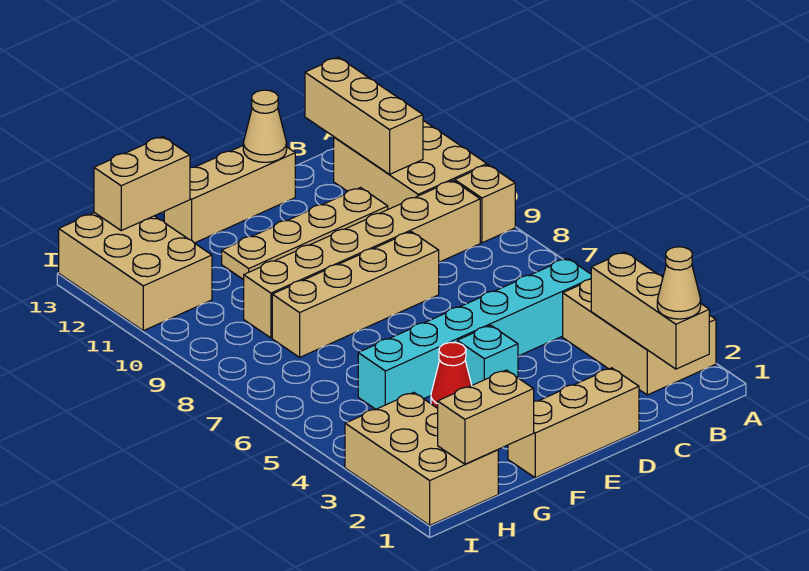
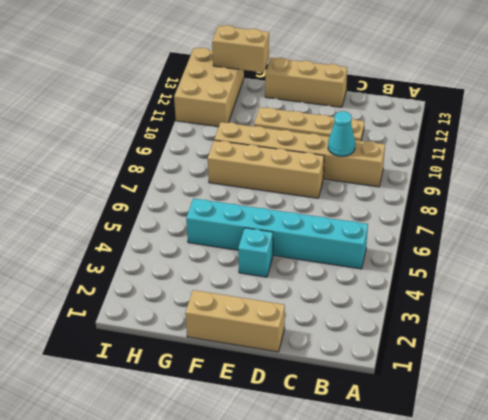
cyan cone C9 level 2 -> none
none -> tan brick A2:B4 level 1
none -> tan brick A9 level 1
none -> tan brick A10:B12 level 1

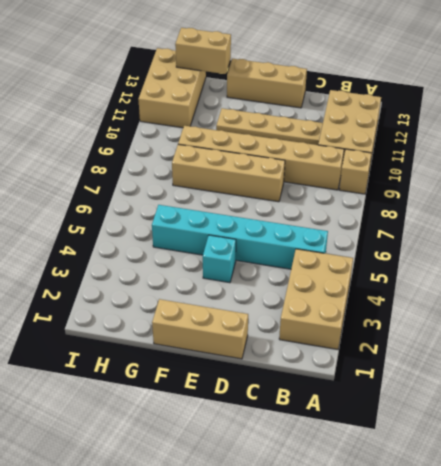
none -> red cone F4 level 1
none -> tan brick H1:I3 level 1
none -> tan brick B1:B3 level 2

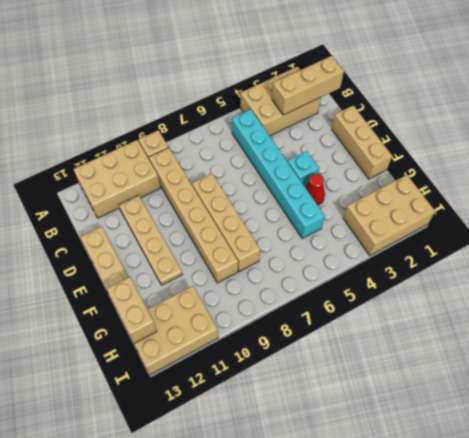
none -> tan brick B11:B13 level 2
none -> tan cone D13 level 2
none -> tan brick G1:H1 level 2

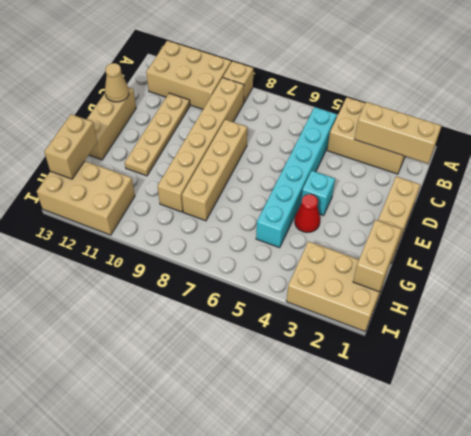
none -> tan brick B11:B13 level 2
none -> tan cone B1 level 3

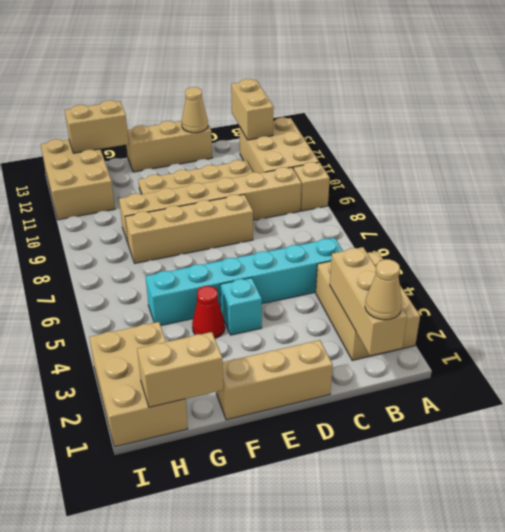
tan brick B12:B13 level 2 -> tan brick B11:B13 level 2

